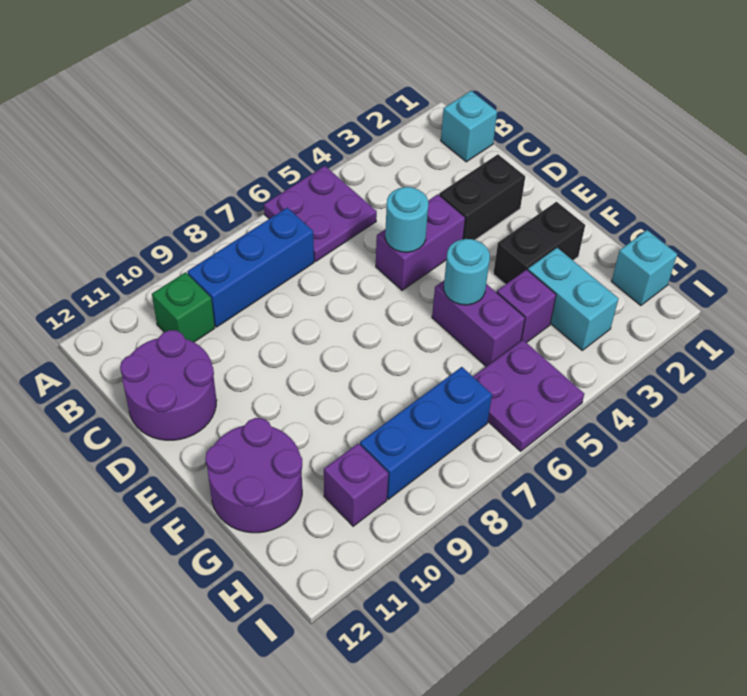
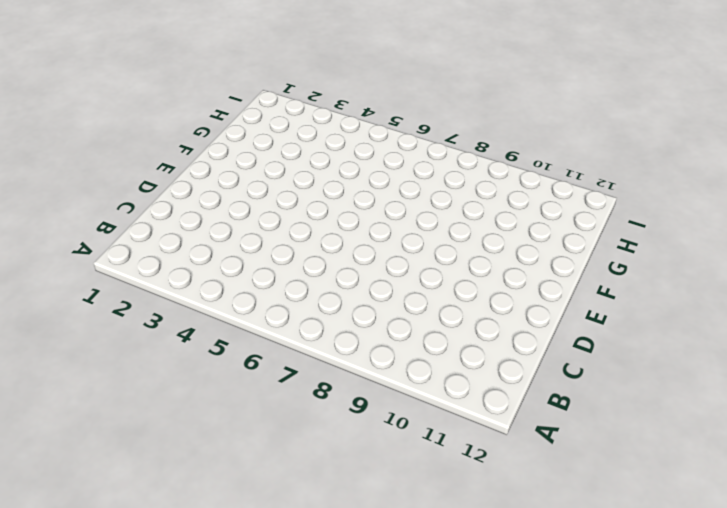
none -> purple plate A5:B6 level 1
none -> cyan brick B1 level 1
none -> blue brick B7:B9 level 1

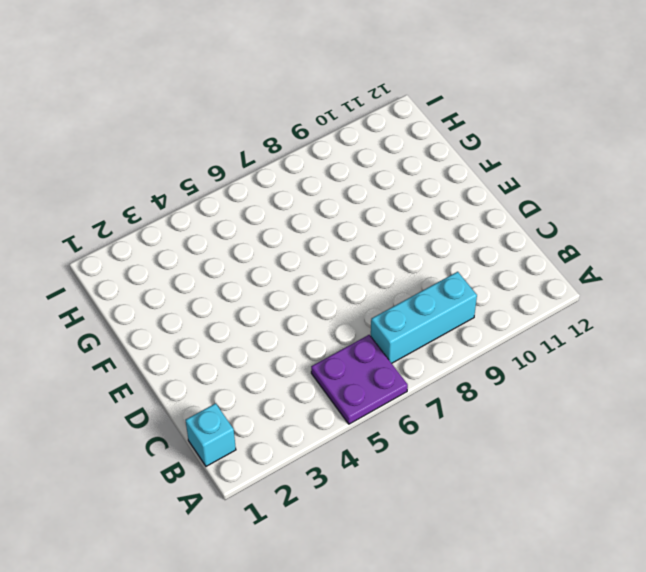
cyan brick B7:B9 level 1 -> blue brick B7:B9 level 1
none -> green brick B10 level 1
none -> purple round brick C11:D12 level 1
none -> black brick D2:D3 level 1

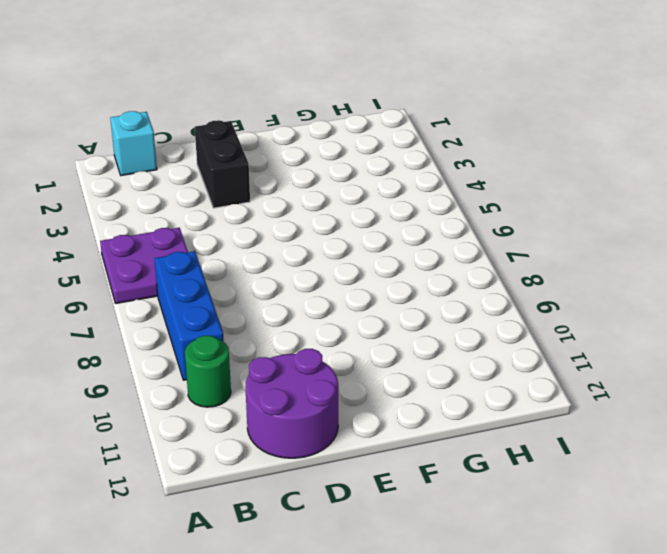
green round brick B10 level 1 -> green brick B10 level 1
none -> purple brick D4:D5 level 1
none -> black brick F2:F3 level 1
none -> purple brick F5:G5 level 1

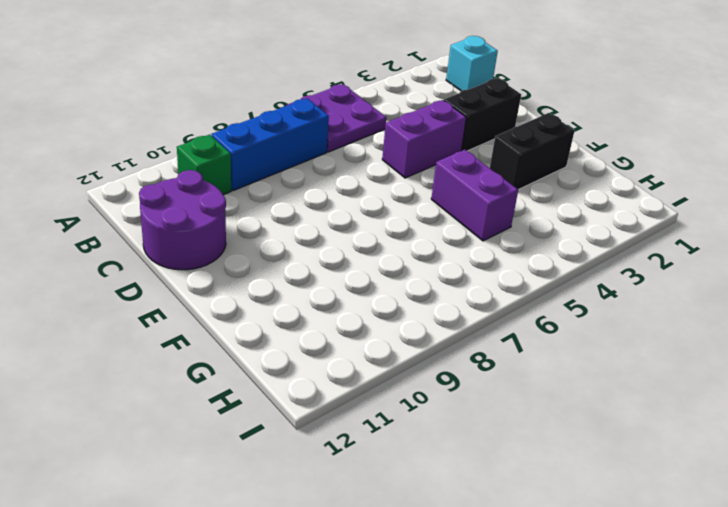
none -> purple round brick F11:G12 level 1
none -> cyan brick G3:H3 level 1
none -> purple brick G4 level 1

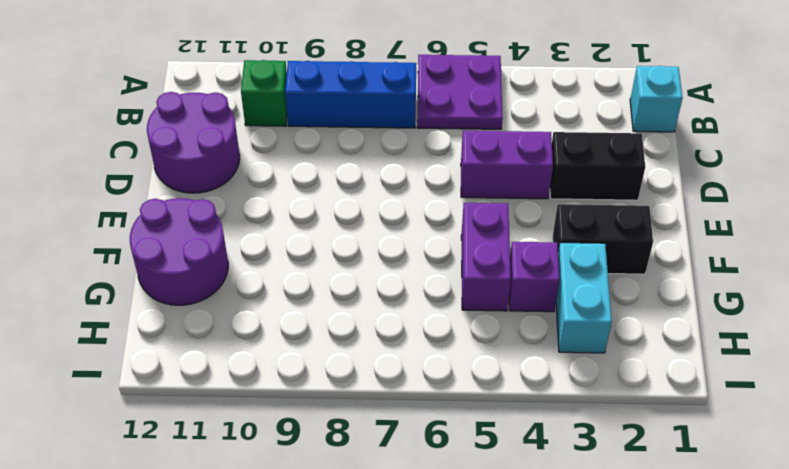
none -> cyan brick H1 level 1
none -> purple plate H5:I6 level 1
none -> blue brick H7:H9 level 1

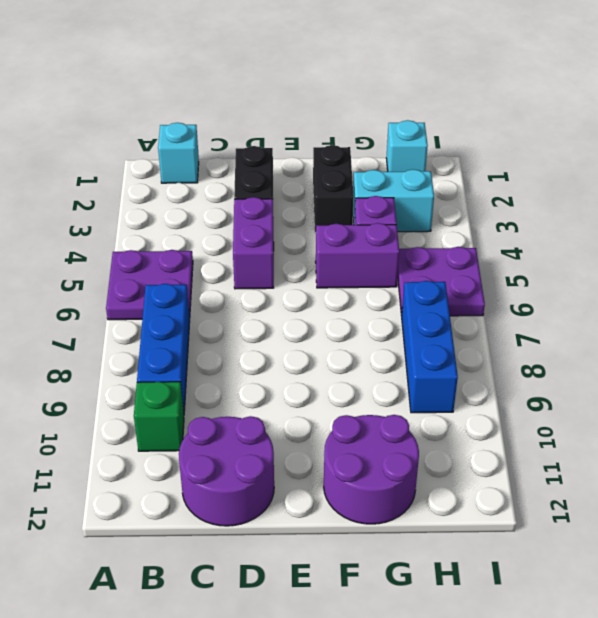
none -> purple brick H10 level 1
none -> cyan round brick D5 level 2
none -> cyan round brick F5 level 2

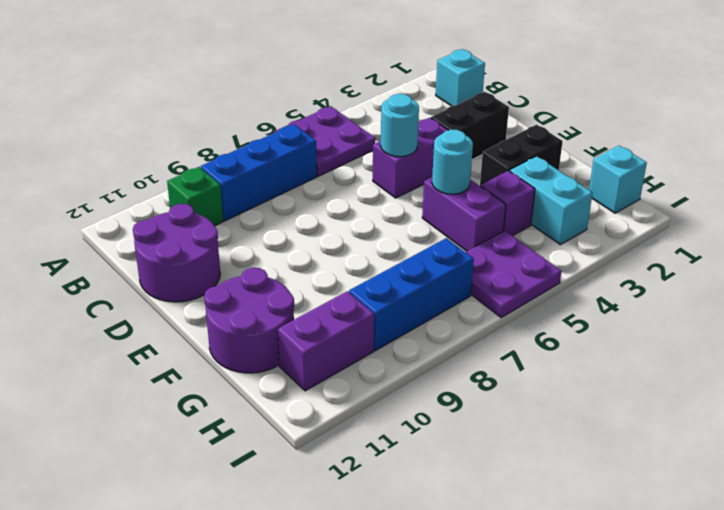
purple brick H10:H11 level 1 -> purple brick H10 level 1

